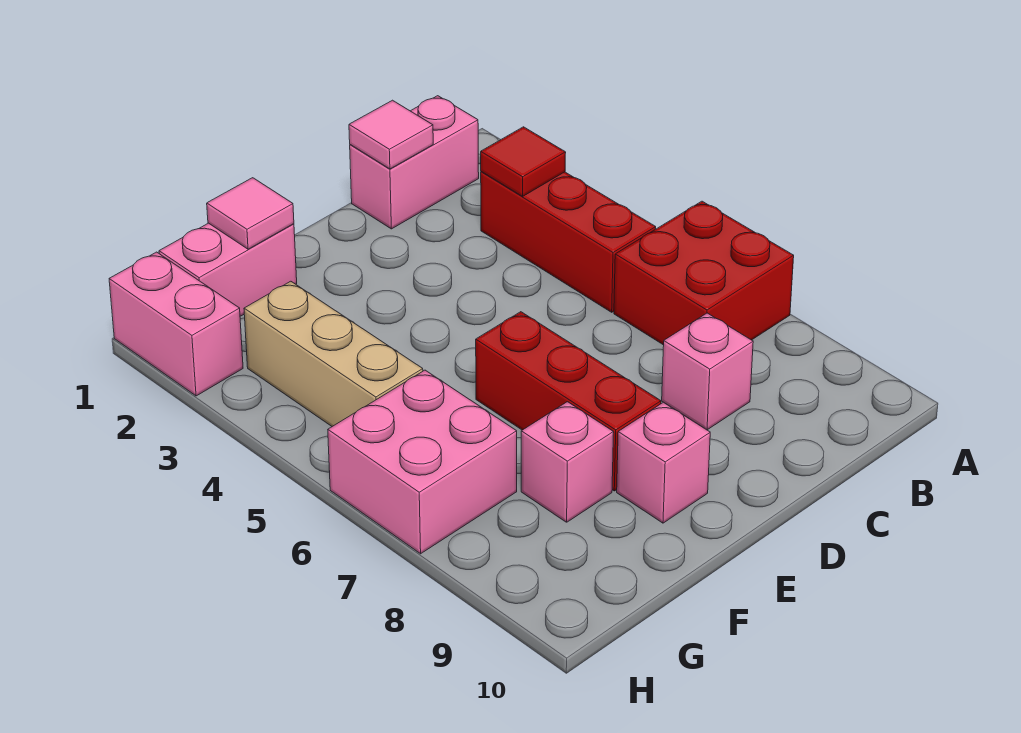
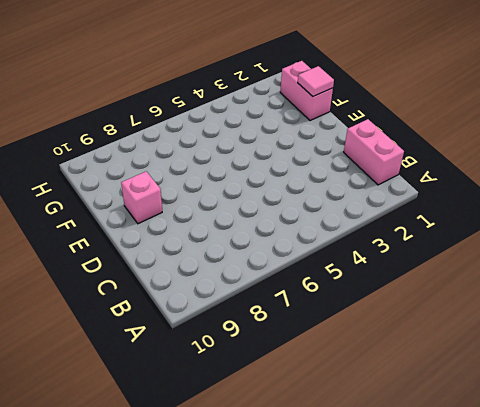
none -> red brick A6:B7 level 1
none -> red brick B3:B5 level 1
none -> pink brick C8 level 1

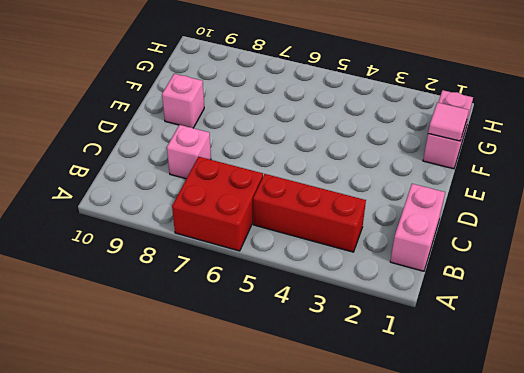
none -> red brick E6:E8 level 1
none -> pink brick F8 level 1
none -> tan brick G3:G5 level 1

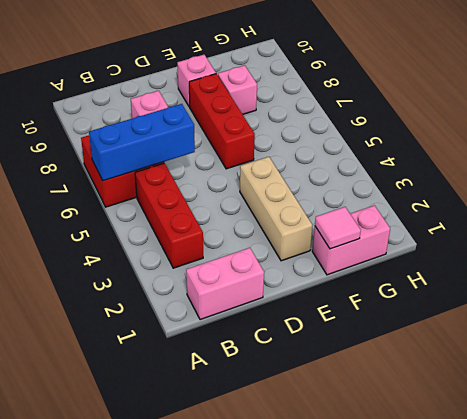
blue brick A6:C6 level 2 -> none
tan brick E2:E4 level 1 -> tan brick G3:G5 level 1
none -> pink brick G6:H7 level 1
none -> pink brick H1:H2 level 1
none -> red tile B3 level 2

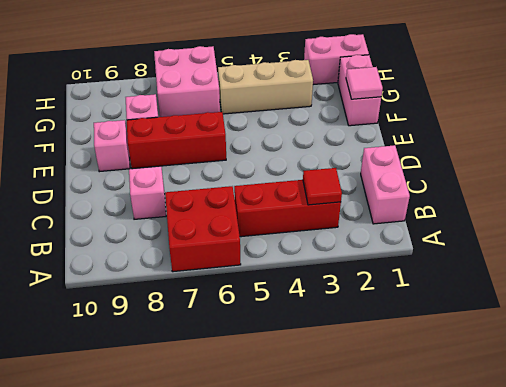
none -> pink tile C1 level 2

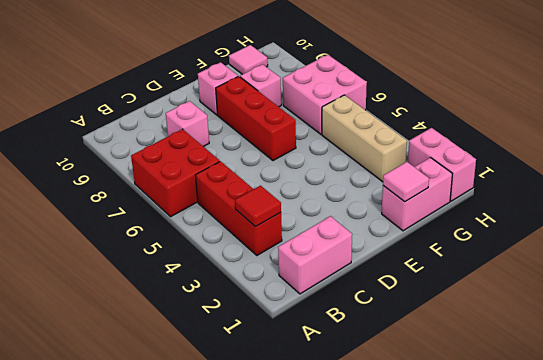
pink tile G10 level 1 -> pink tile C1 level 2

